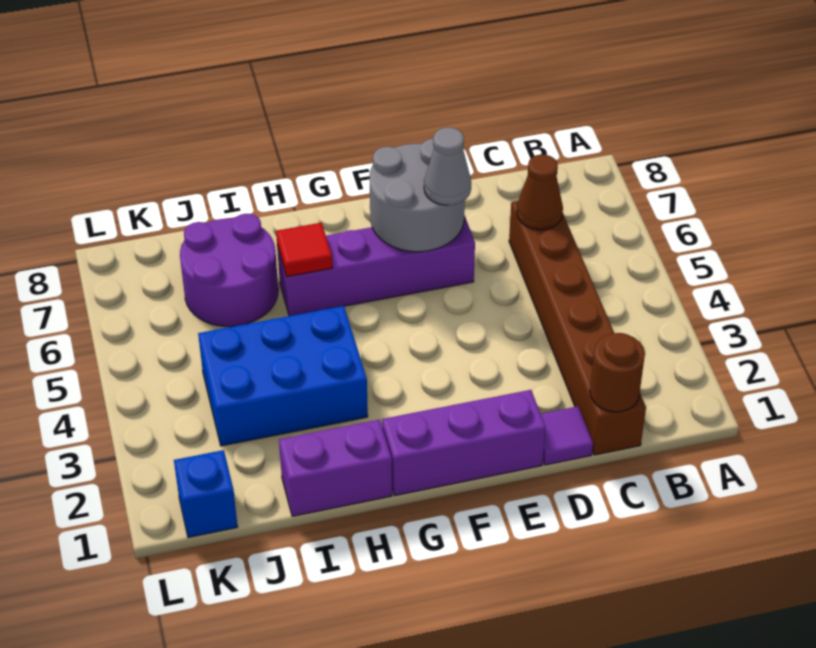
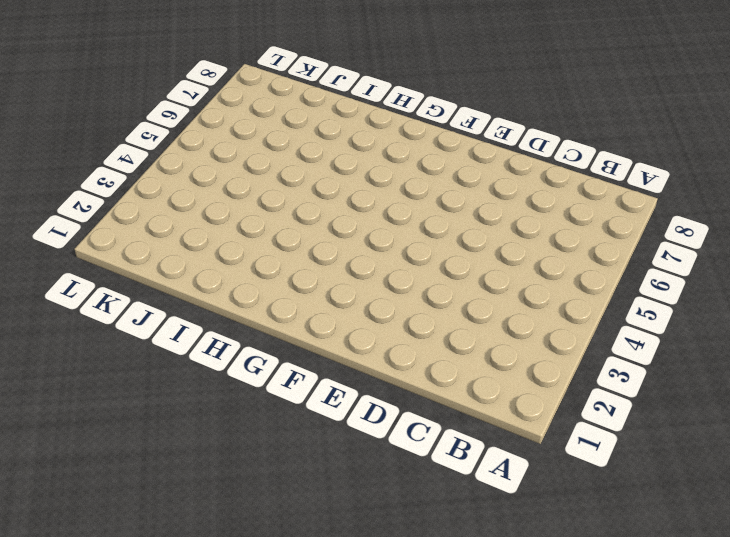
none -> brown brick C1:C6 level 1
none -> purple tile D1 level 1
none -> purple brick E1:G1 level 1

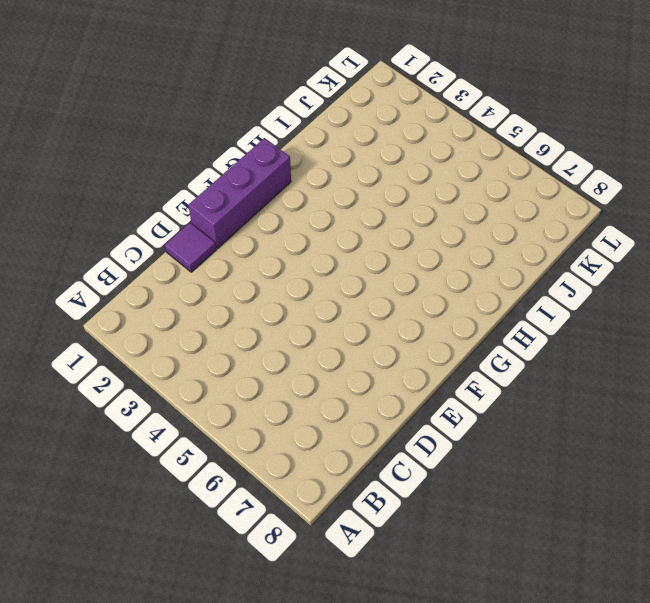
none -> brown brick C1:C6 level 1
none -> purple brick E6:H6 level 1
none -> purple brick H1:I1 level 1

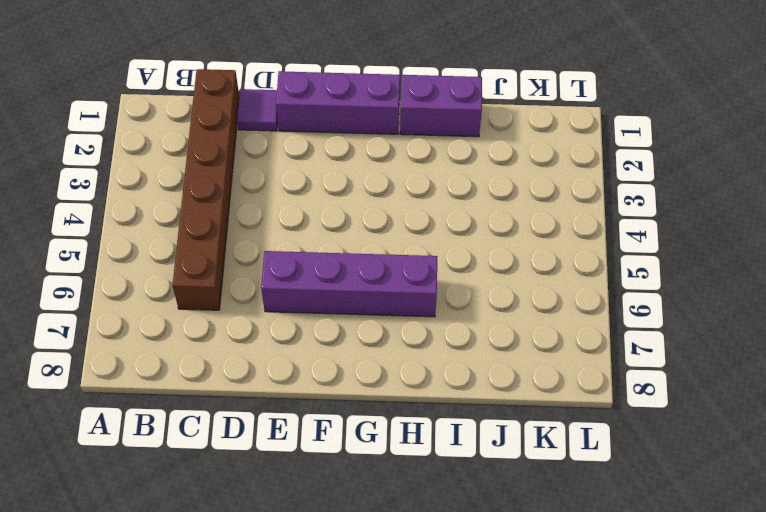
none -> blue brick H3:J4 level 1
none -> purple round brick I6:J7 level 1
none -> blue brick K1 level 1

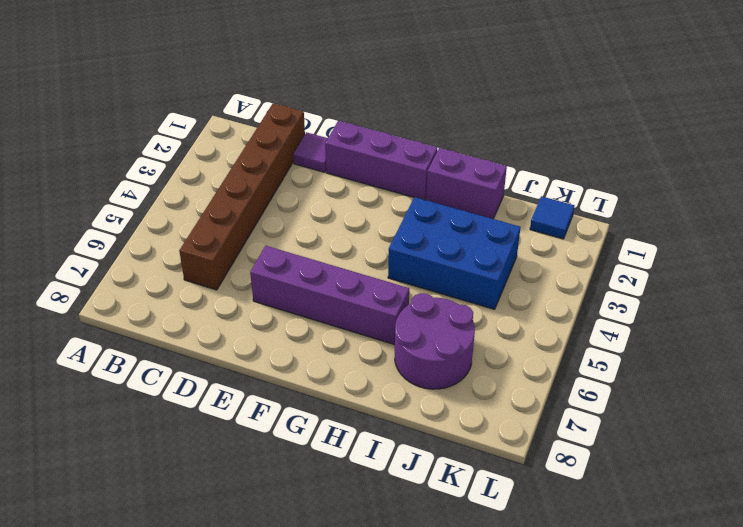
blue tile K1 level 1 -> blue brick K1 level 1
none -> brown round brick C1 level 2
none -> brown cone C6 level 2
none -> grey round brick E6:F7 level 2

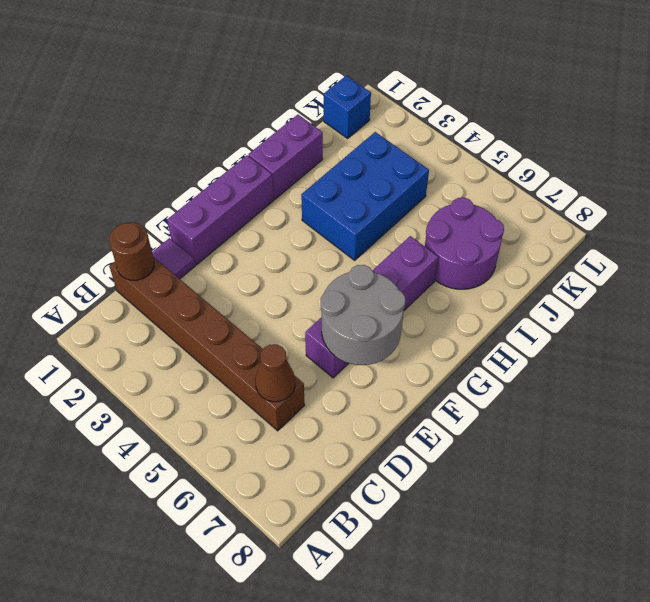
none -> red tile H6 level 2
none -> grey cone E6 level 3

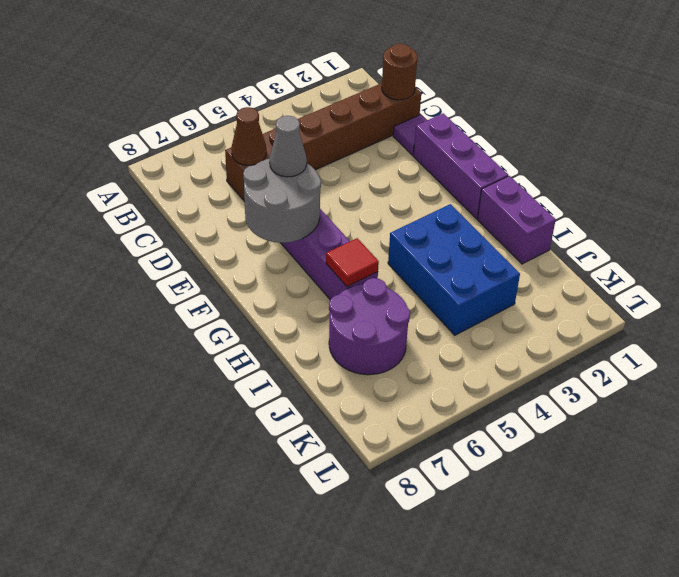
none -> blue brick K1 level 1

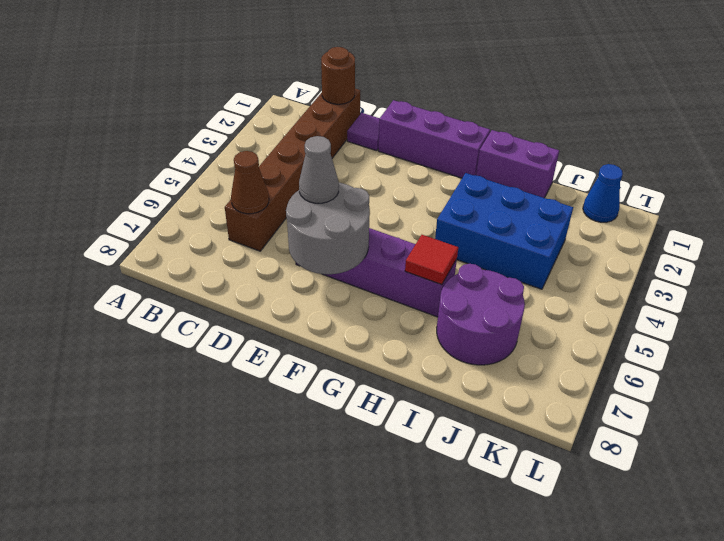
blue cone K1 level 1 -> blue brick K1 level 1

